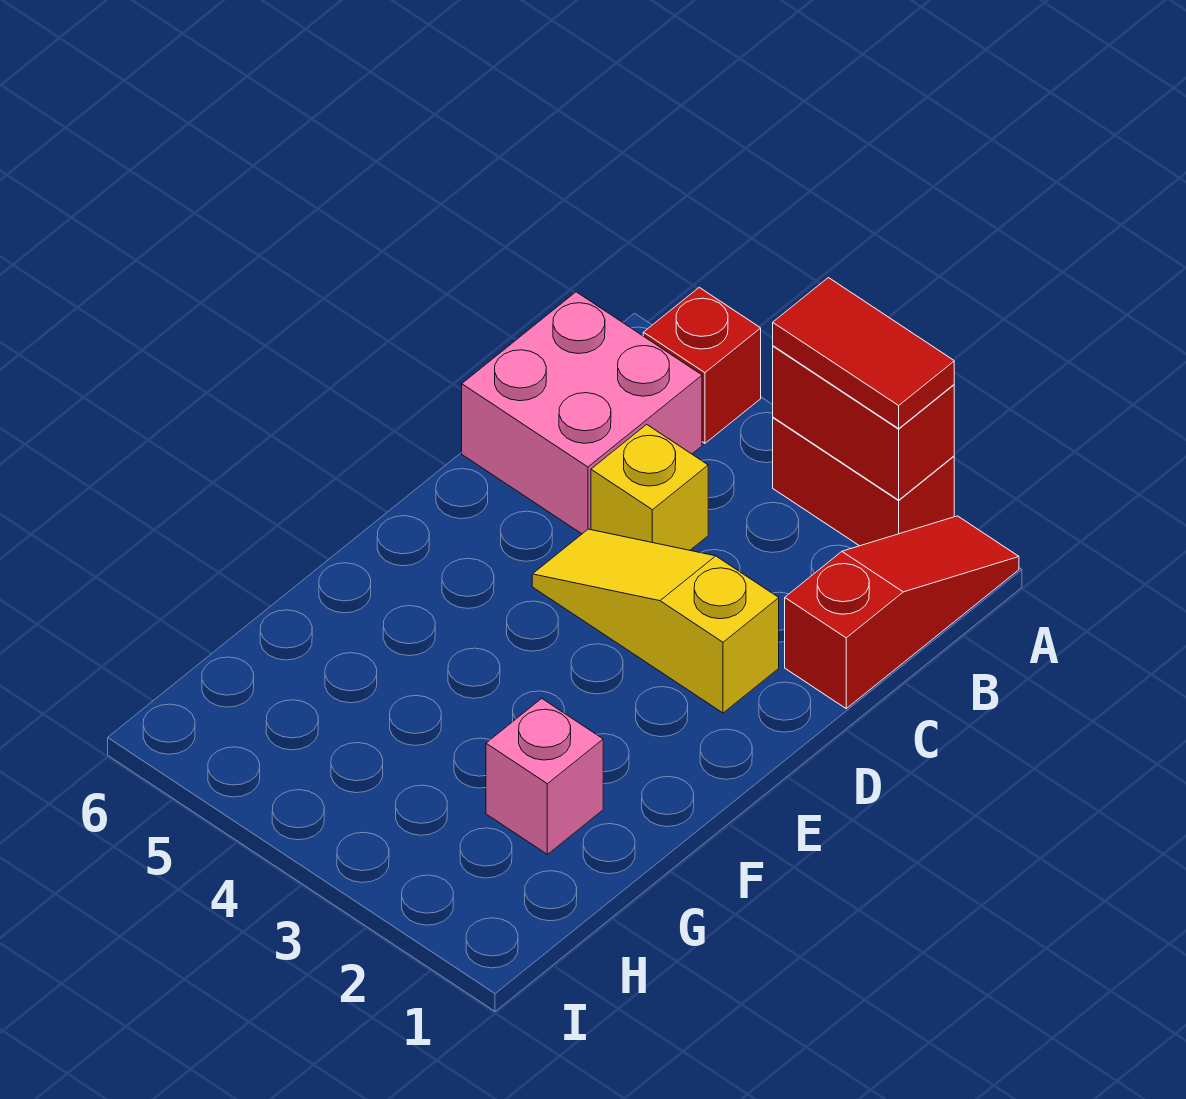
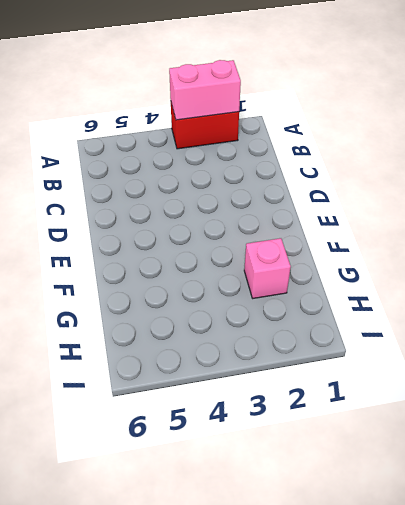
pink brick A2:A3 level 2 -> red brick A2:A3 level 2
none -> red slope A1:C1 level 1 top C
none -> red brick A5 level 1

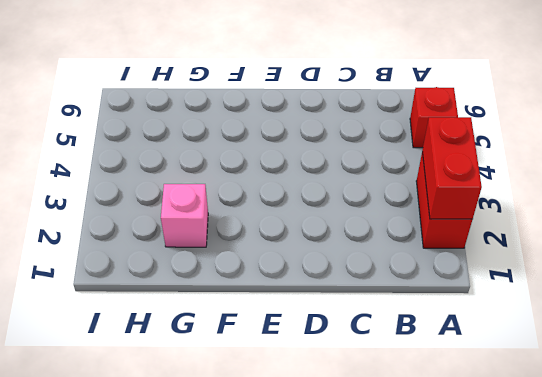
none -> red slope A1:C1 level 1 top C
none -> pink brick B5:C6 level 1

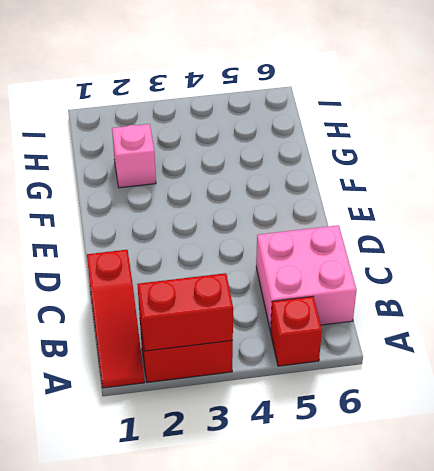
none -> yellow brick C4 level 1
none -> yellow slope D2:D4 level 1 top 2

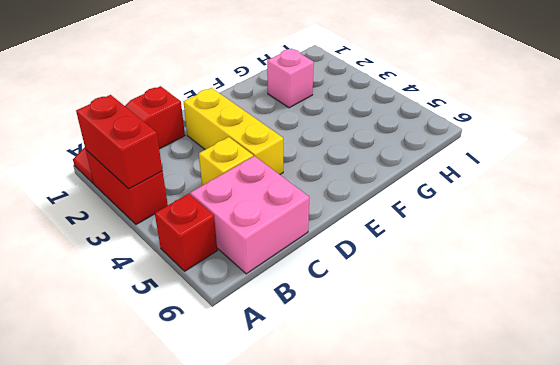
yellow brick D2:D4 level 1 -> yellow slope D2:D4 level 1 top 2
none -> red tile A2:A3 level 3

